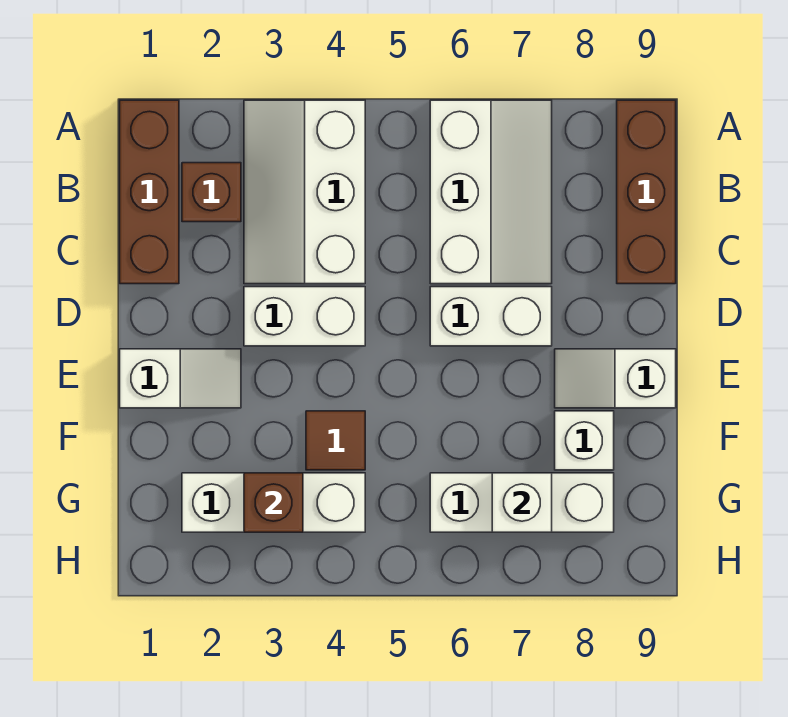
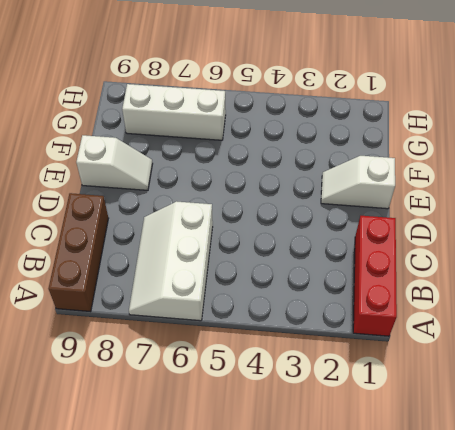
red brick A1:C1 level 1 -> brown brick A1:C1 level 1
none -> white slope A3:C4 level 1 top 4
none -> brown brick B2 level 1
none -> white brick D3:D4 level 1

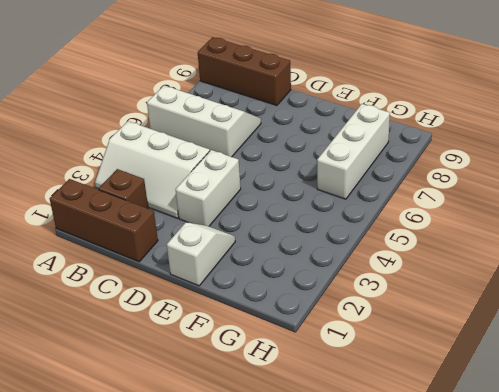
none -> white brick D6:D7 level 1
none -> white slope E8:E9 level 1 top 9
none -> brown tile F4 level 1

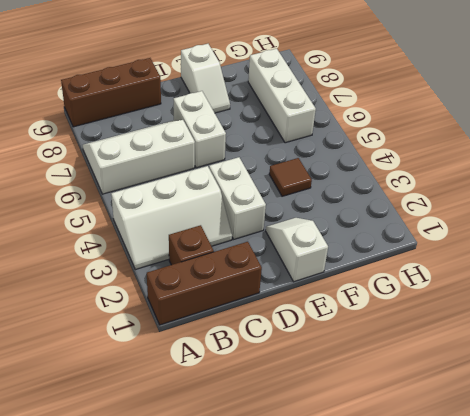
none -> white brick F8 level 1
none -> white brick G2:G4 level 1
none -> brown brick G3 level 2

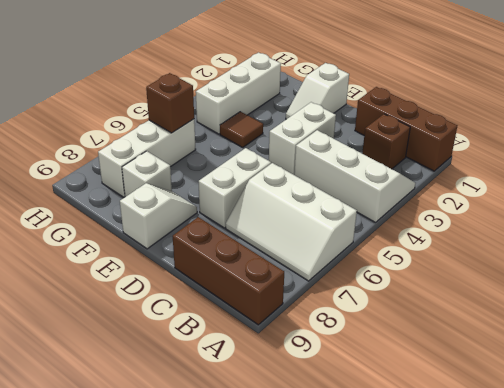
brown brick G6 level 2 -> brown brick G3 level 2
none -> white brick G7 level 2

